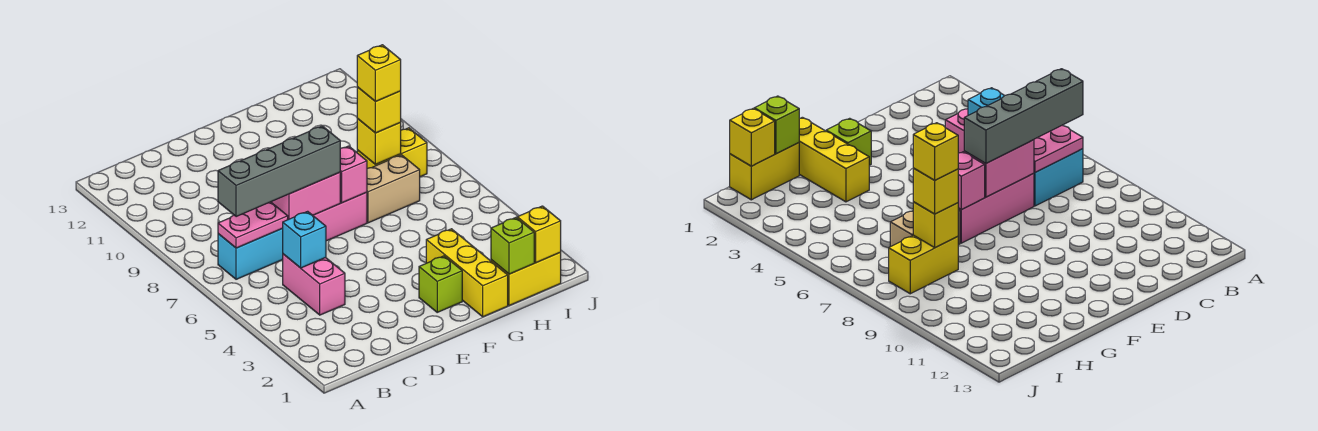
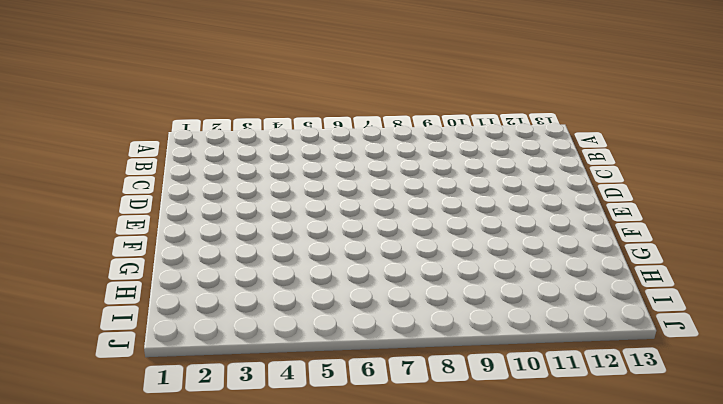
none -> cyan brick B7:C7 level 1
none -> pink brick C4:C5 level 1
none -> pink brick D7:F7 level 1

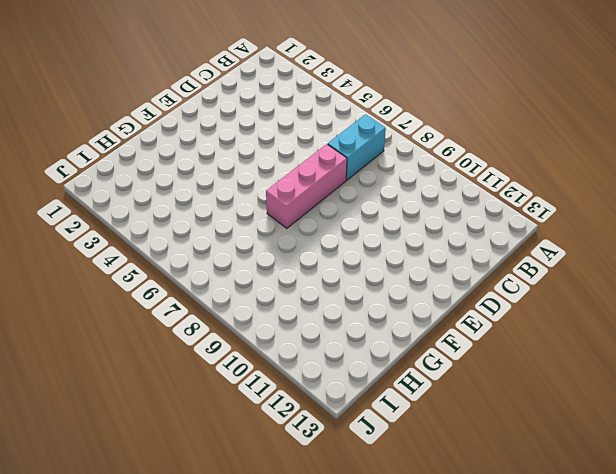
none -> pink brick C4:C5 level 1
none -> lime brick F2 level 1
none -> yellow brick G1:G3 level 1

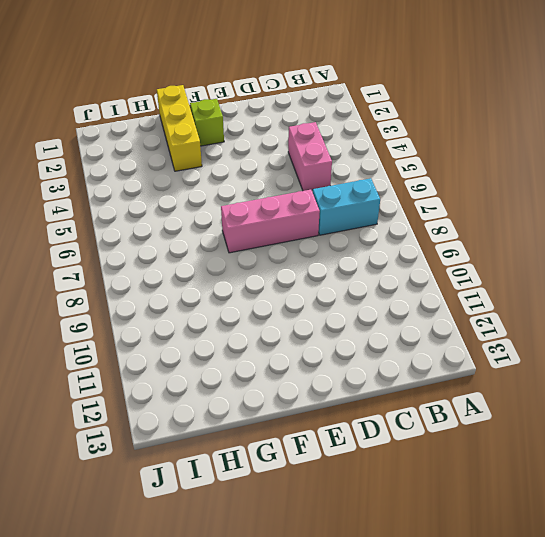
none -> tan brick G7:H7 level 1
none -> yellow brick H1:I1 level 1
none -> yellow brick H8:I8 level 1

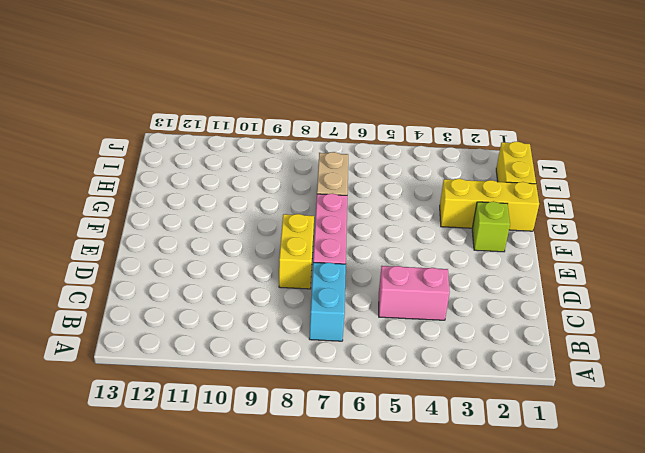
yellow brick D8:E8 level 1 -> yellow brick H8:I8 level 1
none -> pink plate B7:C7 level 2
none -> cyan brick C5 level 2
none -> pink brick D7:E7 level 2

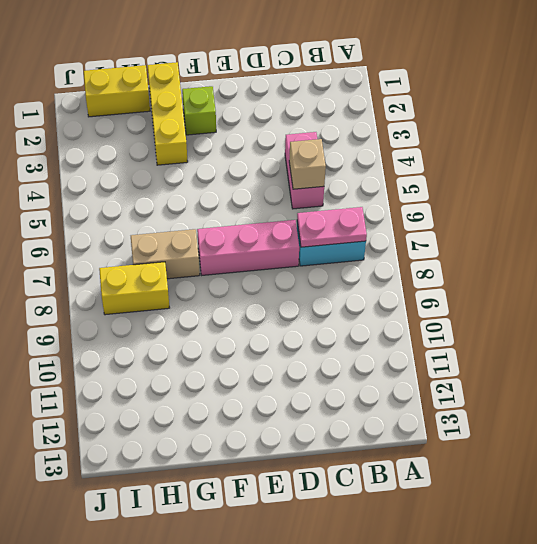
tan brick C5 level 2 -> cyan brick C5 level 2
none -> pink brick D7:E7 level 2
none -> pink brick F7 level 2
none -> lime brick H1 level 2

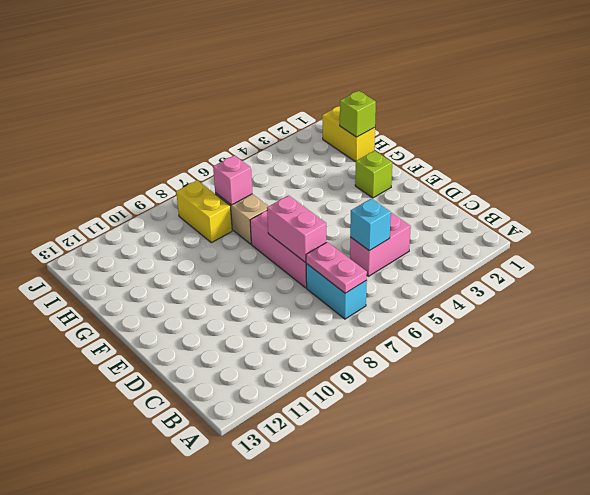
pink brick H7 level 2 -> pink brick F7 level 2
none -> yellow brick G1:G3 level 1
none -> yellow brick H8 level 2
none -> yellow brick I1 level 2

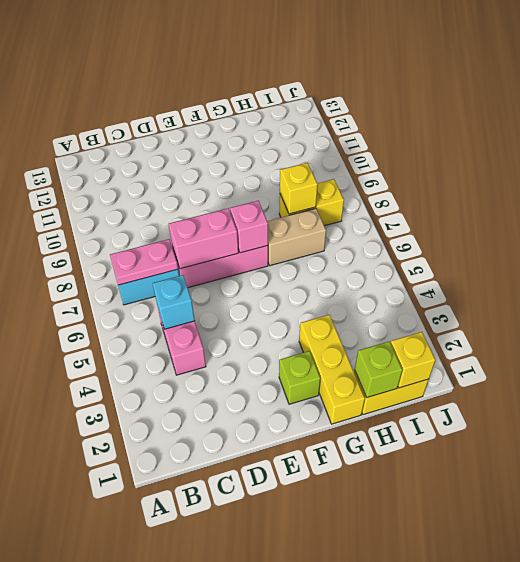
none -> grey brick B7:E7 level 3
none -> yellow brick H8 level 3
none -> yellow brick H8 level 4

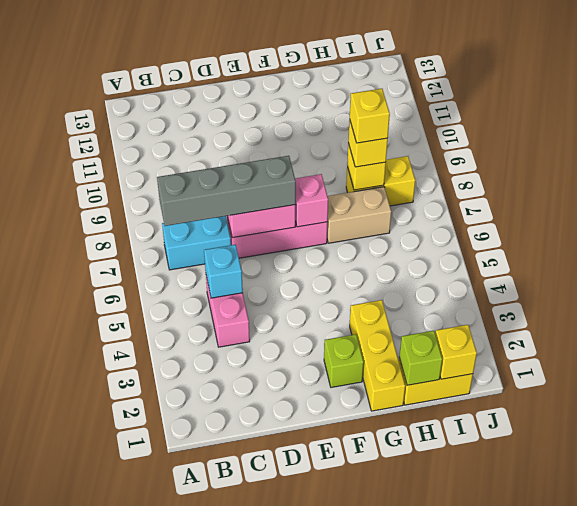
none -> pink plate B7:C7 level 2

